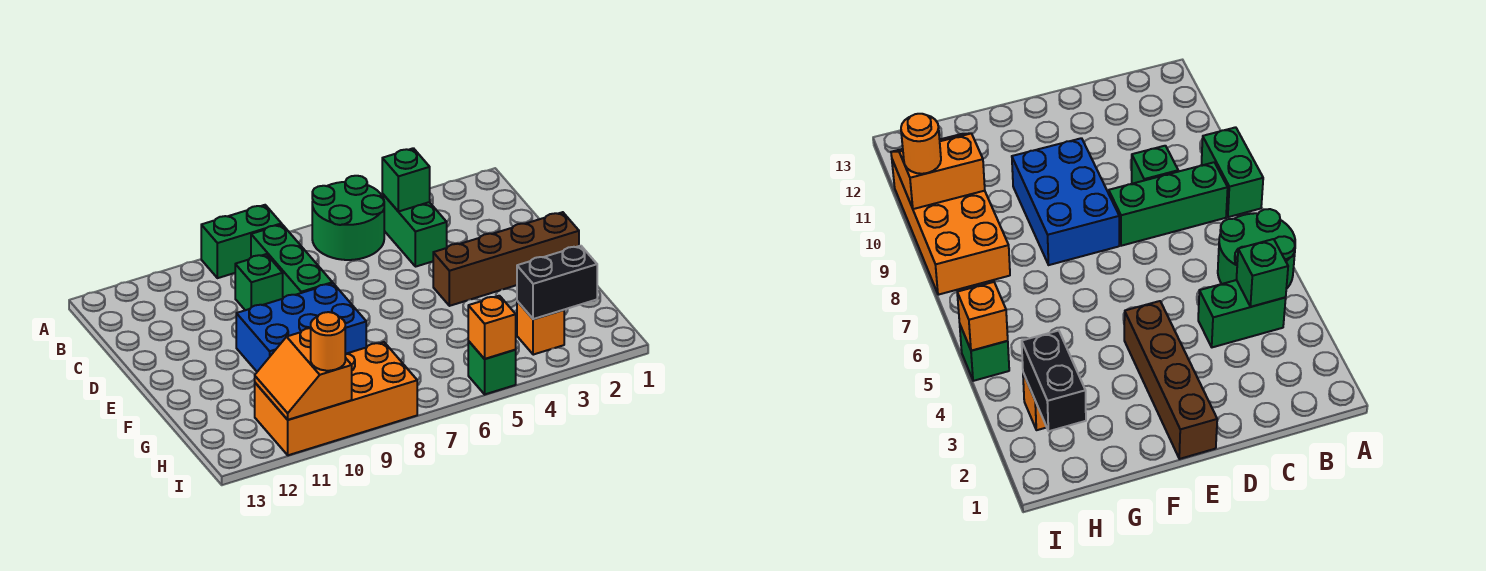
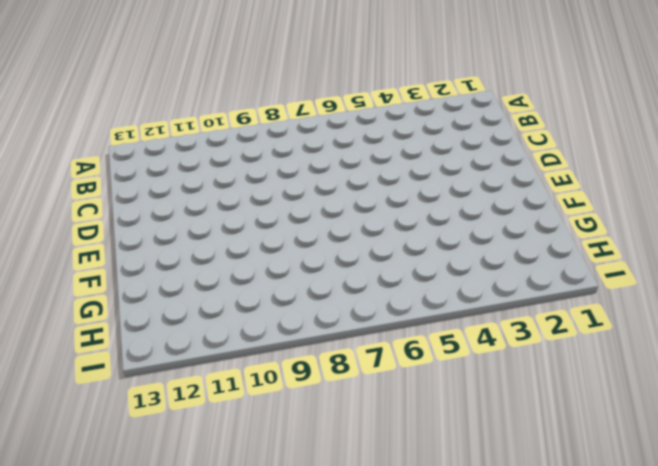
none -> green round brick A5:B6 level 1
none -> green brick A8:A9 level 1
none -> green brick B4:C4 level 1

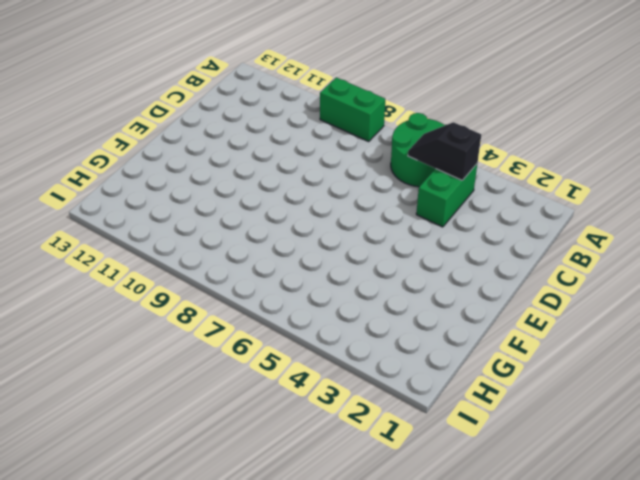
black slope B4:B5 level 2 top 4 -> green brick B4 level 2
none -> green brick B8:D8 level 1
none -> green brick C9 level 1
none -> brown brick E1:E4 level 1

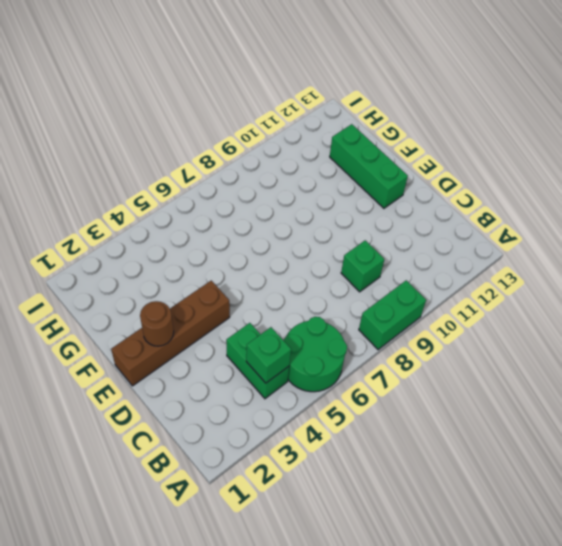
brown round brick E2 level 2 -> none
green brick E12:G12 level 1 -> green brick B8:D8 level 1
none -> blue brick E8:F10 level 1
none -> orange brick H3 level 1
none -> orange brick H8:I11 level 1

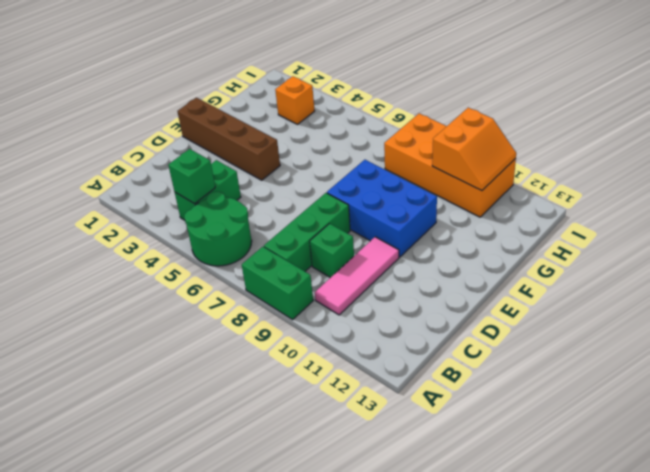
pink tile B10:D10 level 1 -> none
none -> green brick I5 level 1
none -> black brick H2:H3 level 2
none -> orange brick I5 level 2

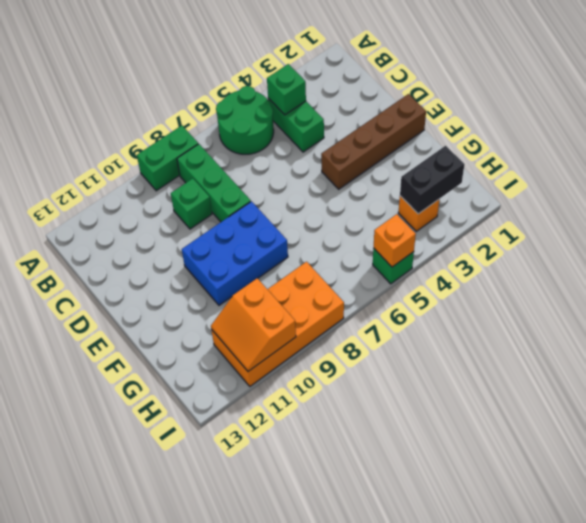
none -> orange round brick I10 level 3

